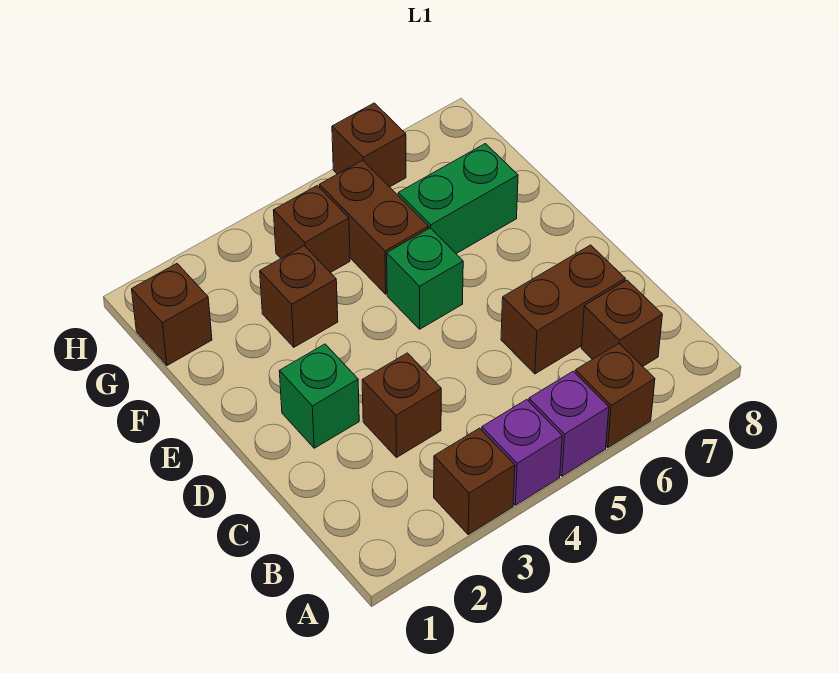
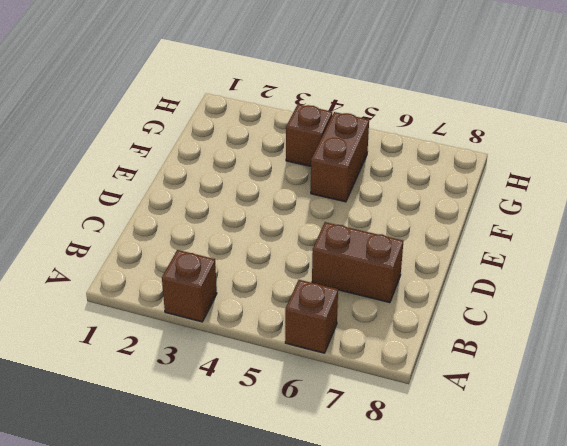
none -> purple brick A4 level 1
none -> purple brick A5 level 1
none -> brown brick B7 level 1

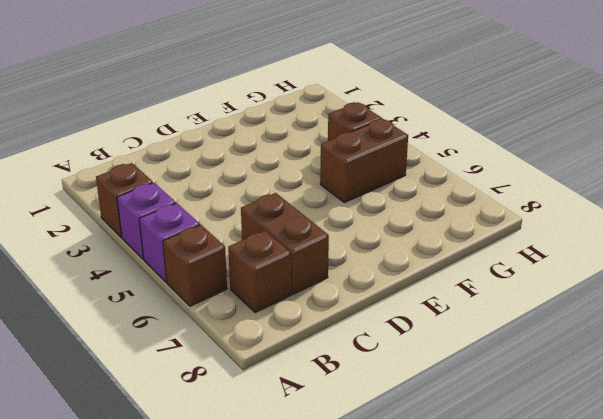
none -> brown brick C3 level 1
none -> green brick D2 level 1
none -> green brick E5 level 1

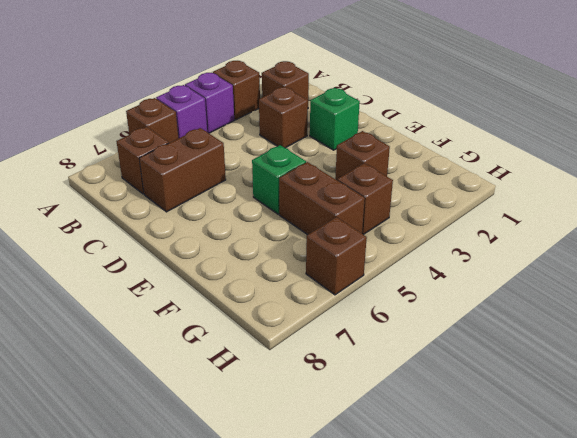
brown brick B2 level 1 -> brown brick G1 level 1
none -> green brick F6:F7 level 1

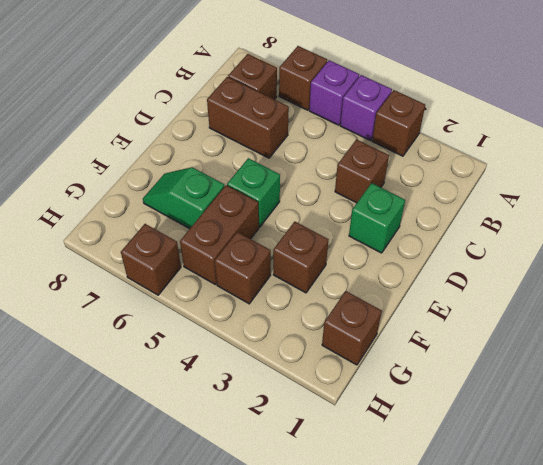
green slope F6:F7 level 1 top 6 -> green brick F6:F7 level 1

